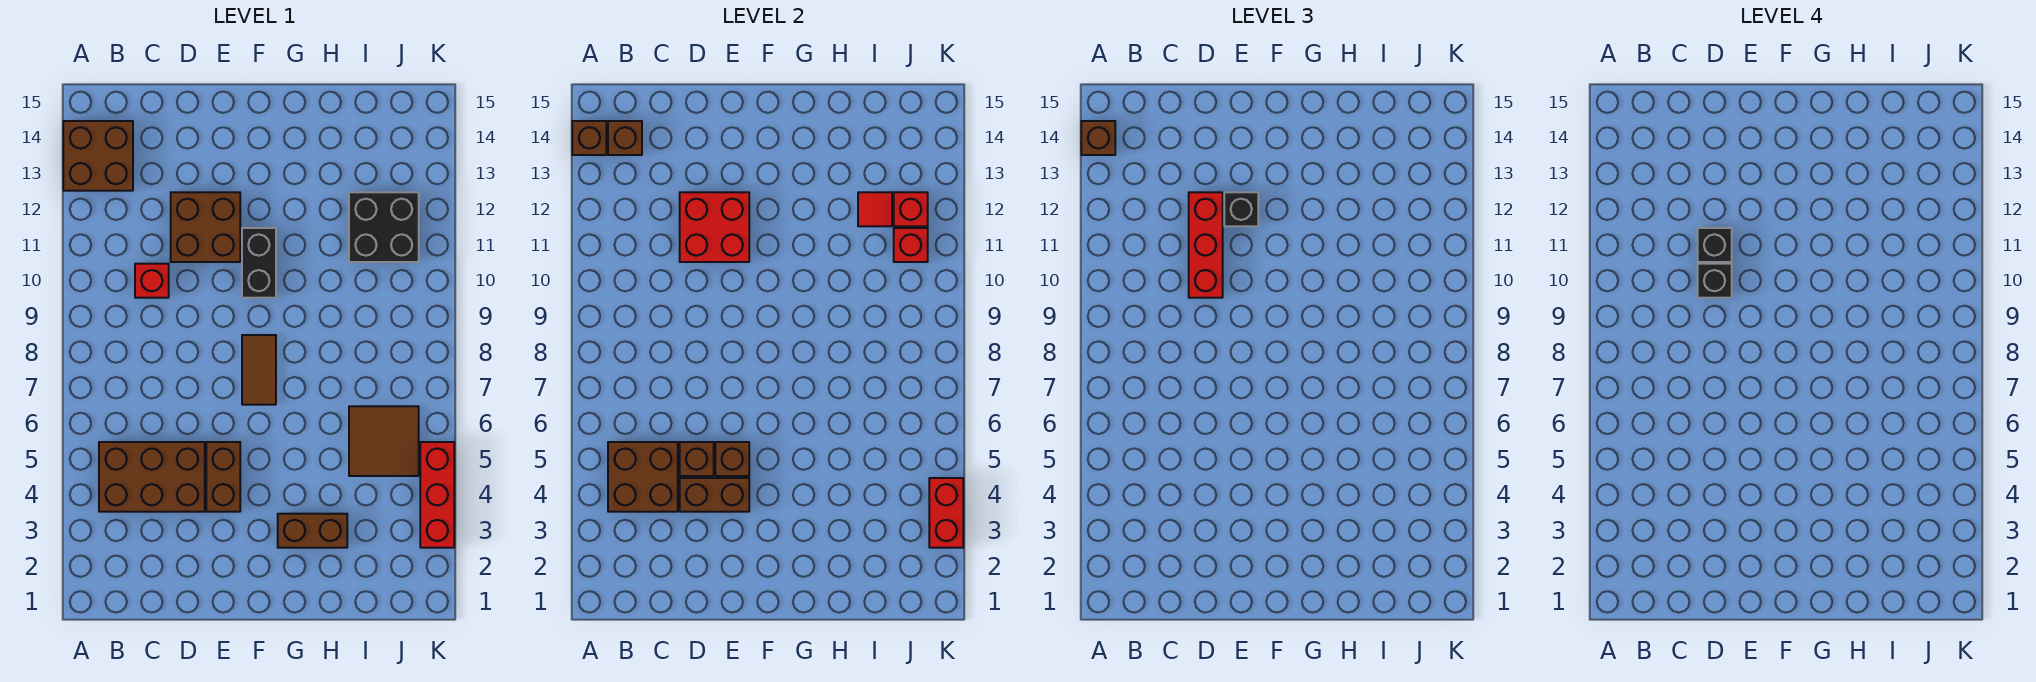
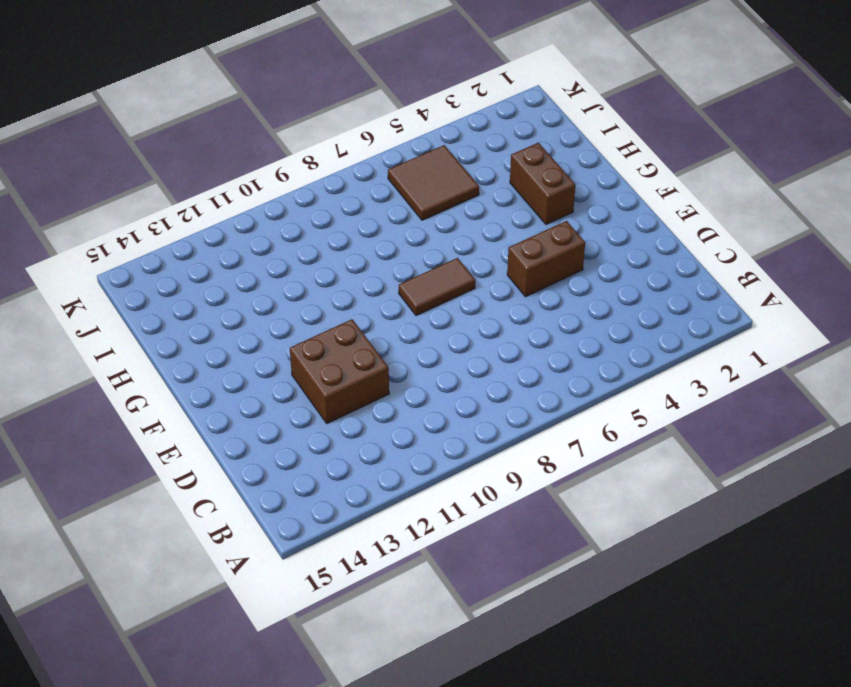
none -> brown brick A13:B14 level 1
none -> brown brick B4:D5 level 1
none -> red brick C10 level 1

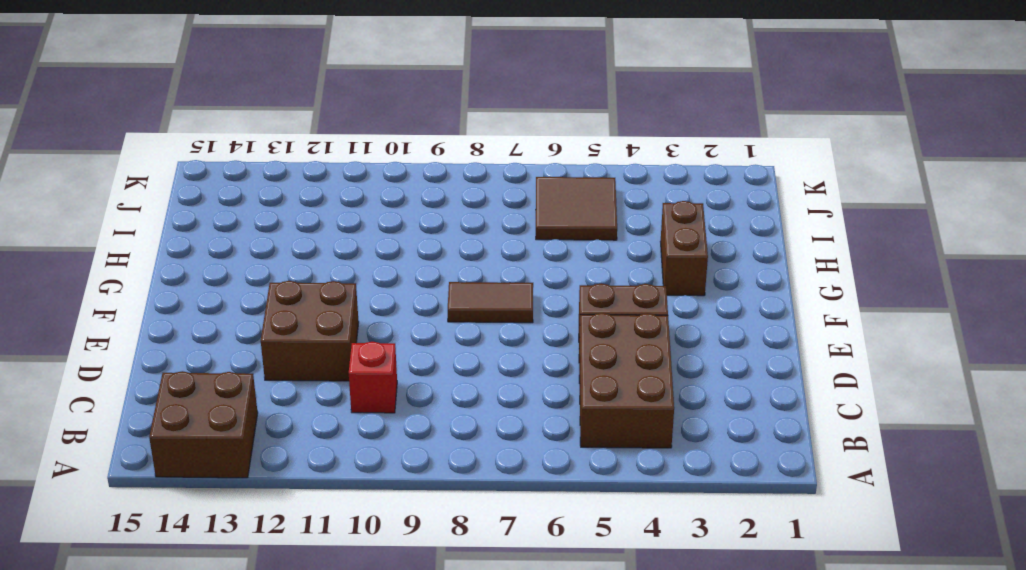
none -> black brick F10:F11 level 1
none -> black brick I11:J12 level 1
none -> red brick K3:K5 level 1

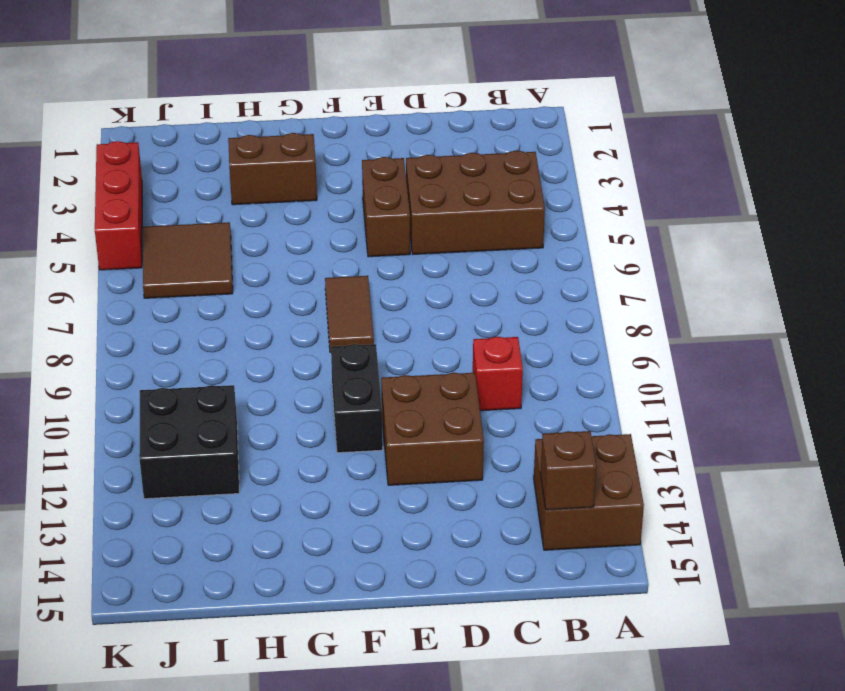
none -> brown brick A14 level 2
none -> brown brick B4:C5 level 2
none -> brown brick D4:E4 level 2

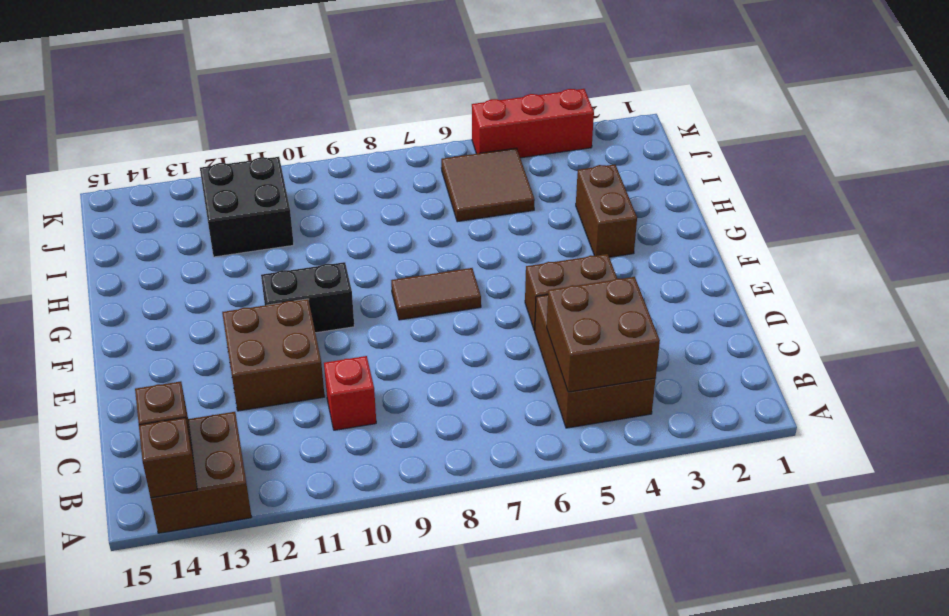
none -> brown brick D4:E4 level 2
none -> brown brick D5 level 2
none -> red brick D11:E12 level 2

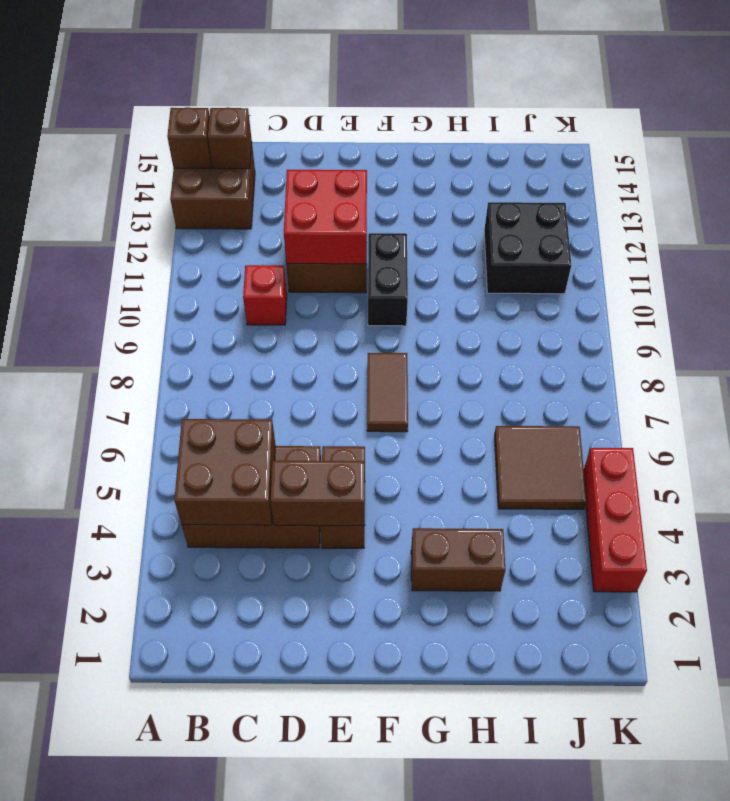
none -> brown brick D5 level 2
none -> brown brick E5 level 2
none -> red tile I12 level 2

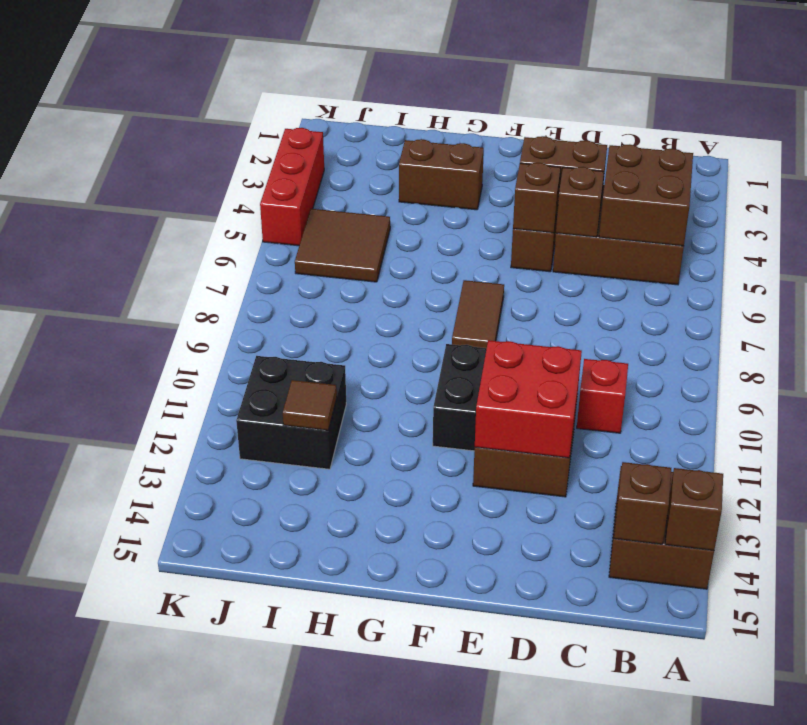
brown tile I12 level 2 -> red tile I12 level 2
none -> red brick J11 level 2
none -> red brick J12 level 2
none -> red brick K3:K4 level 2

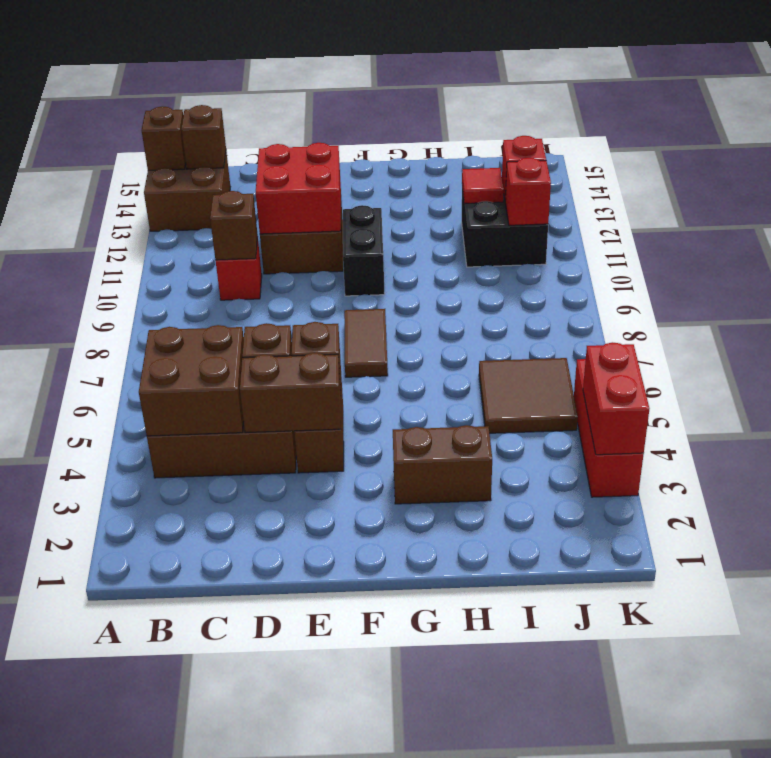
brown brick C10 level 2 -> brown brick A14 level 3
none -> red brick D10:D12 level 3
none -> black brick E12 level 3
none -> black brick D10 level 4

